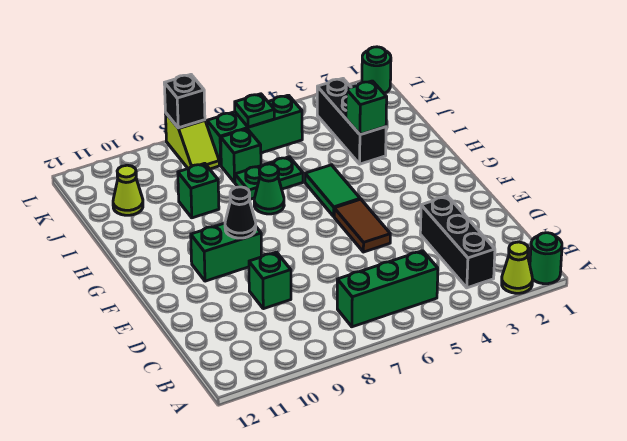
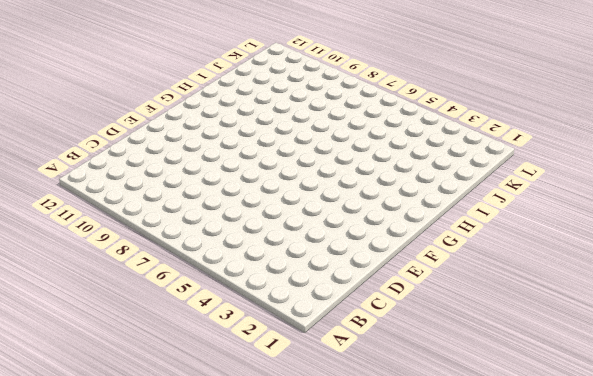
none -> green round brick A1 level 1
none -> lime cone A2 level 1
none -> black brick B3:D3 level 1

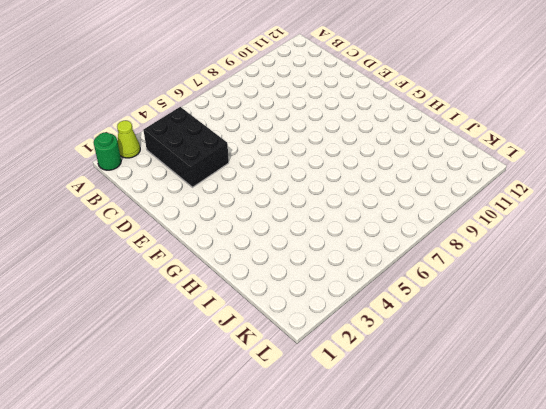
black brick B3:D4 level 1 -> black brick B3:D3 level 1
none -> green brick B5:B7 level 1
none -> green brick D9 level 1
none -> brown tile E5:F5 level 1

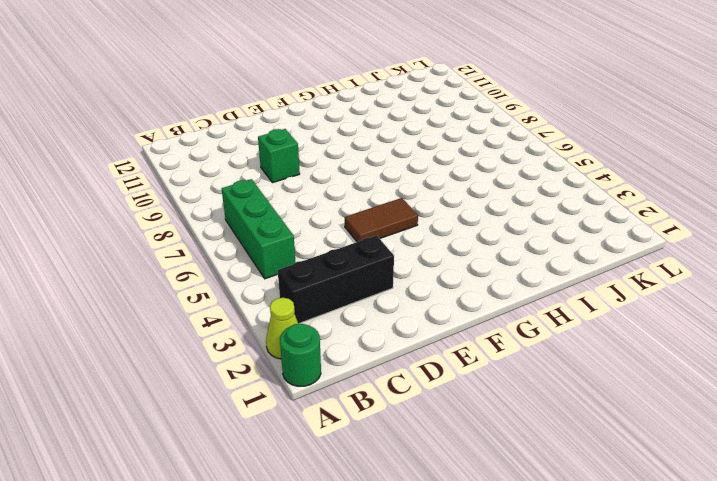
none -> green brick F9:F10 level 1
none -> green tile G5:H5 level 1
none -> green cone H7 level 1

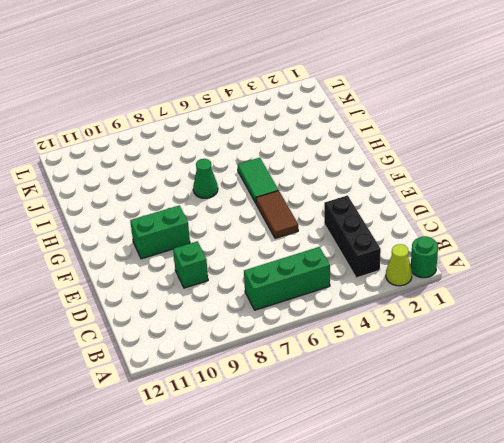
none -> black brick I3:K3 level 1
none -> green plate I6:I7 level 1
none -> green brick I9 level 1

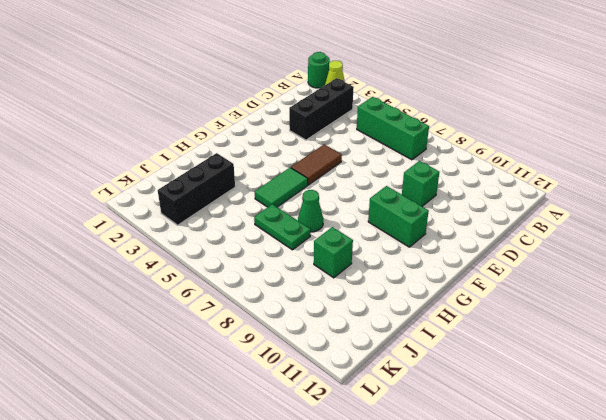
none -> green brick J7 level 1
none -> lime cone J11 level 1
none -> green brick K5:K7 level 1

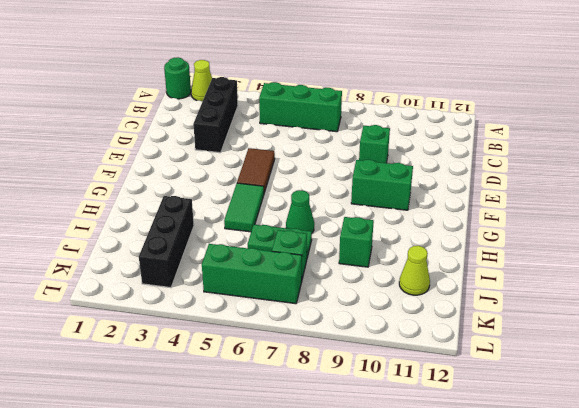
none -> lime slope K8:L8 level 1 top L
none -> green round brick L1 level 1
none -> black cone F9 level 2

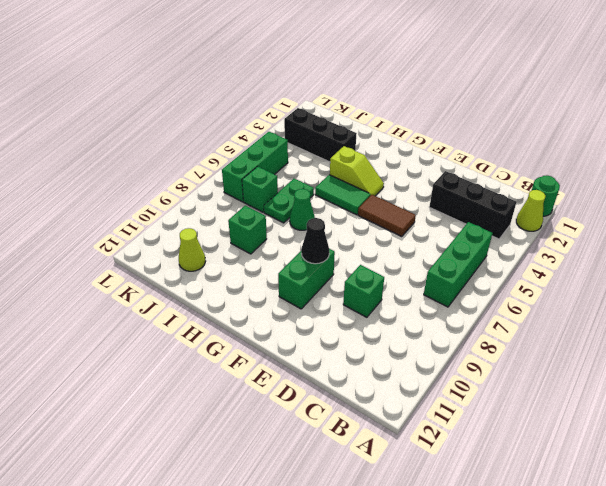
lime slope G4:H4 level 1 top H -> lime slope K8:L8 level 1 top L
none -> green round brick L1 level 1
none -> green brick I3 level 2
none -> green plate K6 level 2

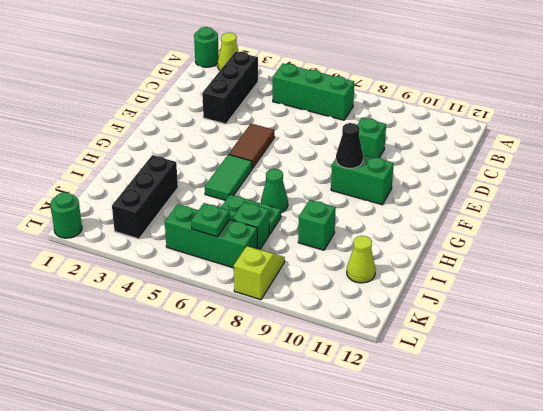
none -> green brick I3 level 2
none -> black brick L8 level 2

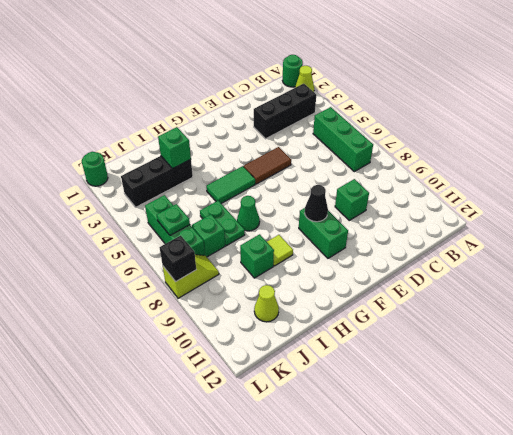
lime tile H9 level 1 -> none

